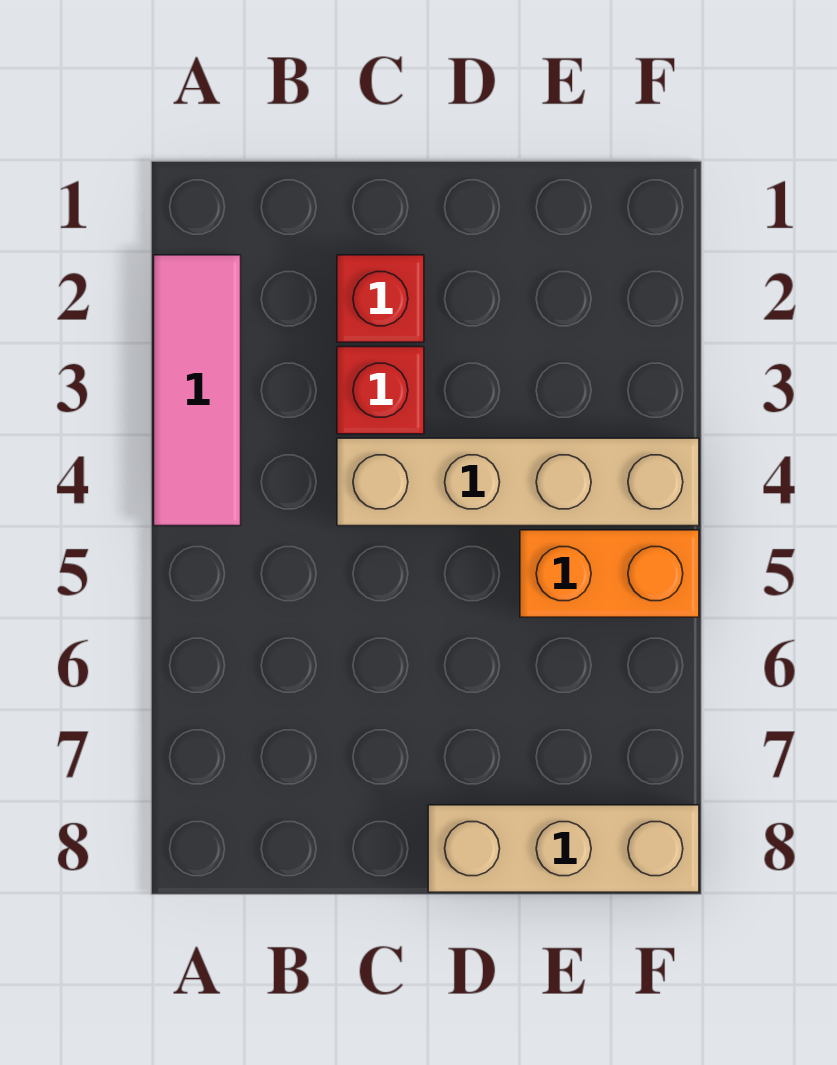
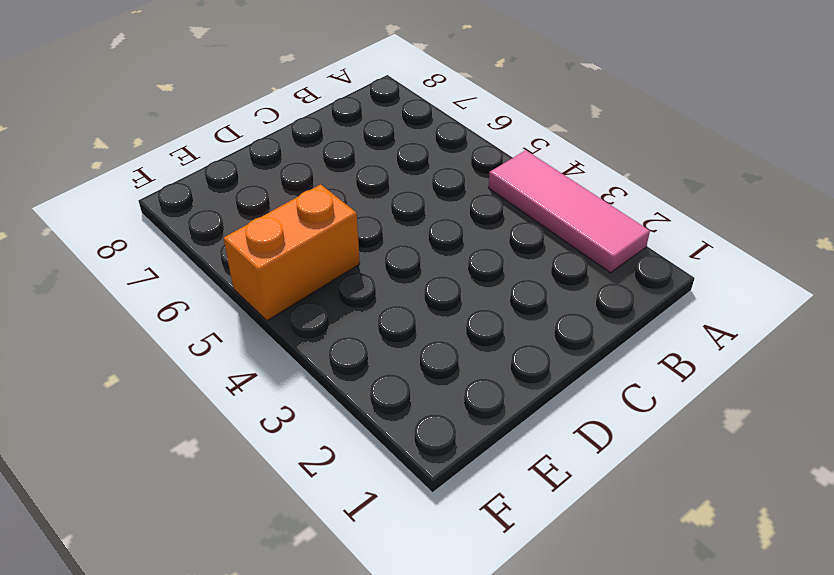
none -> red brick C2 level 1
none -> red brick C3 level 1

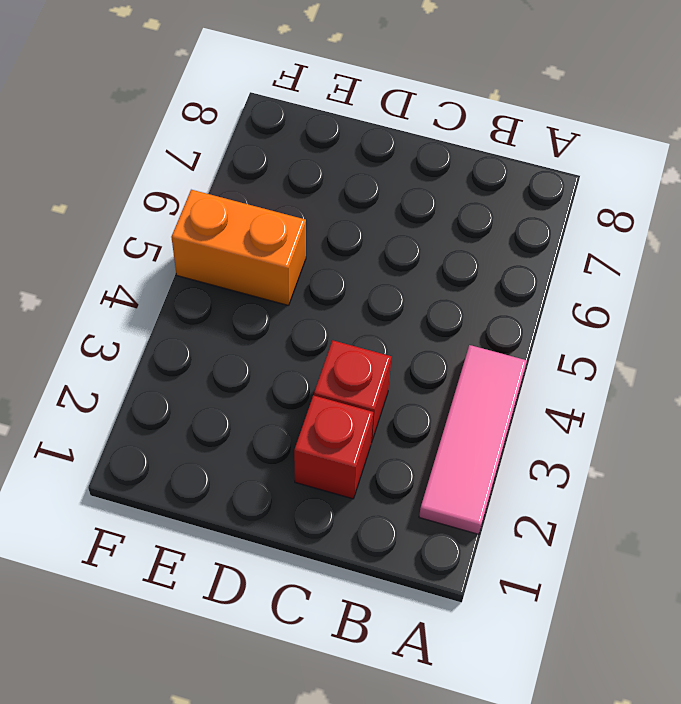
none -> tan brick C4:F4 level 1
none -> tan brick D8:F8 level 1

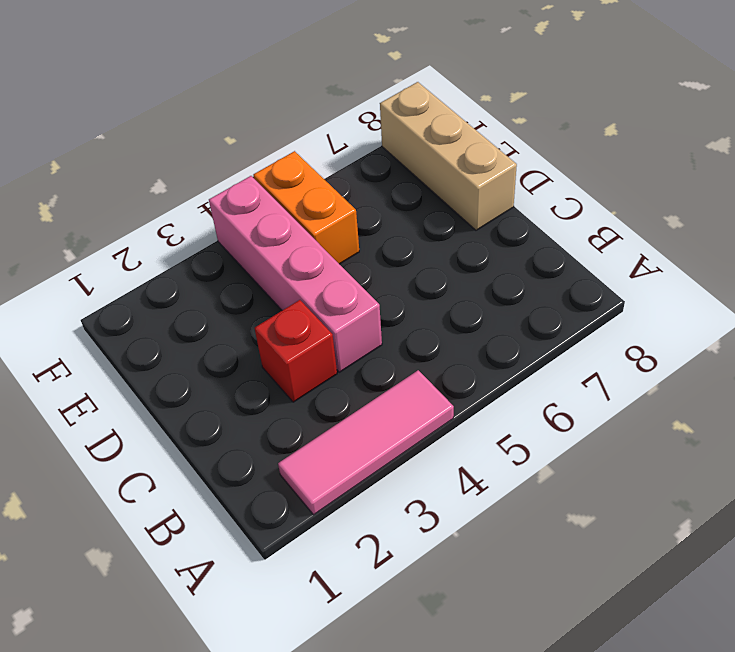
pink brick C4:F4 level 1 -> tan brick C4:F4 level 1
none -> red brick C2 level 1

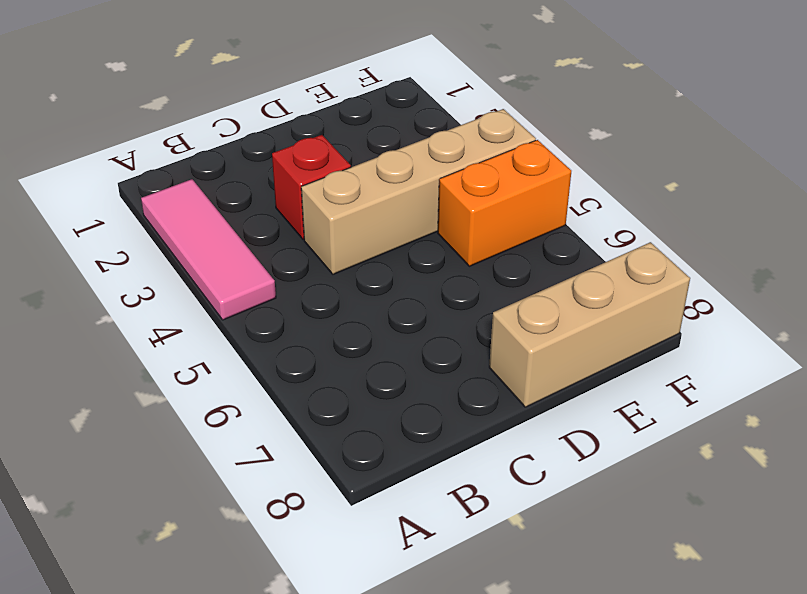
none -> red brick C2 level 1

